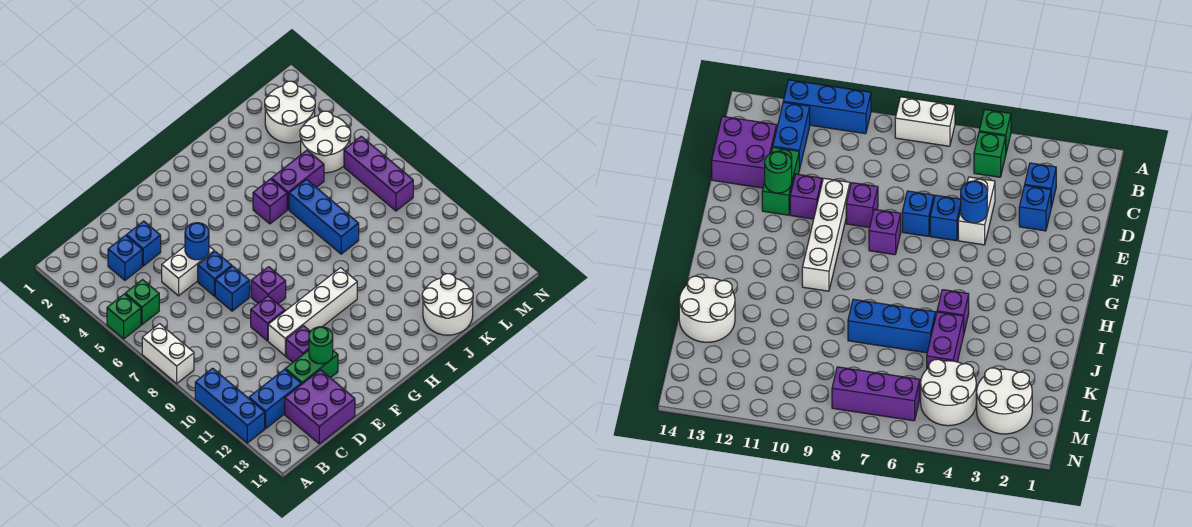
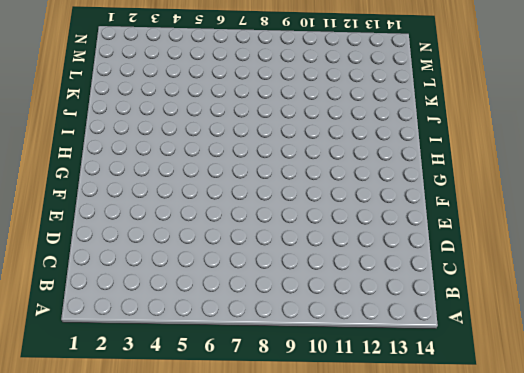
none -> green brick A5 level 1
none -> white brick A7:A8 level 1
none -> blue brick A10:A12 level 1

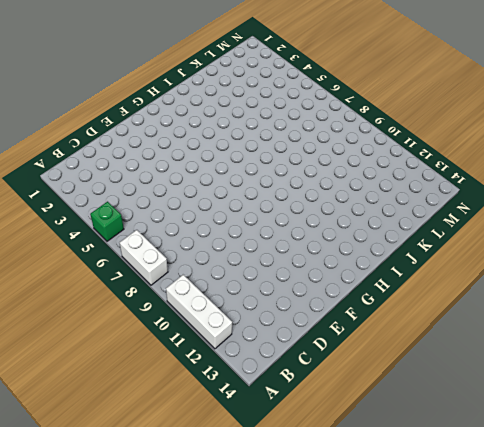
white brick A10:A12 level 1 -> blue brick A10:A12 level 1
none -> green brick B5 level 1
none -> blue brick B12:C12 level 1
none -> blue brick C3 level 1

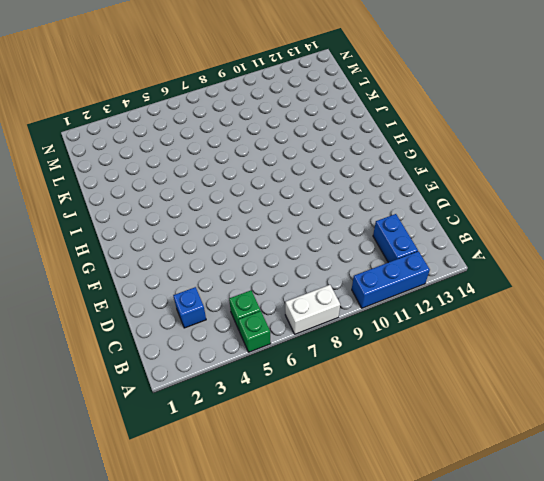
none -> purple brick C13:D14 level 1
none -> blue brick D3 level 1
none -> white brick D5:E5 level 1

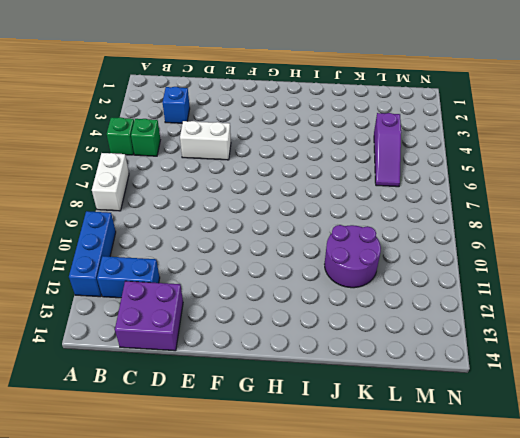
purple round brick J10:K11 level 1 -> none
purple slope L4:L6 level 1 top 4 -> white round brick L4:M5 level 1
none -> blue brick D3 level 1
none -> green brick D12:E12 level 1
none -> blue brick E6 level 1

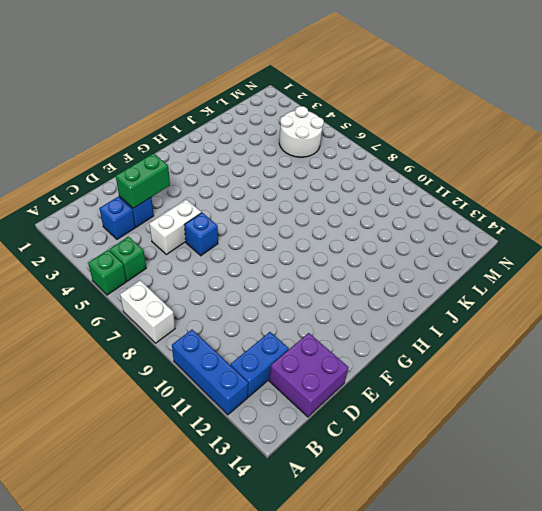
green brick D3:E3 level 2 -> green brick D12:E12 level 1
none -> blue brick E7 level 1
none -> purple brick E9 level 1
none -> white brick E10:H10 level 1

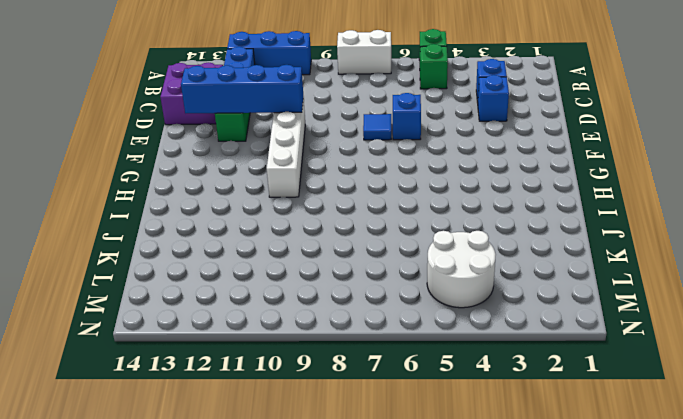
blue tile E7 level 1 -> blue brick E7 level 1
blue brick E10:E13 level 2 -> green round brick E12 level 2
none -> white brick D5:E5 level 1
none -> purple brick E9 level 1
none -> purple brick E11 level 1

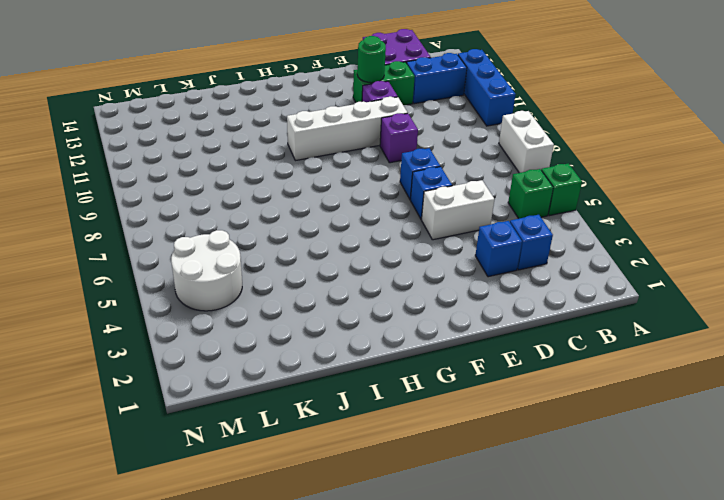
none -> purple brick F8 level 1
none -> purple brick I5 level 1
none -> purple brick J5:K5 level 1

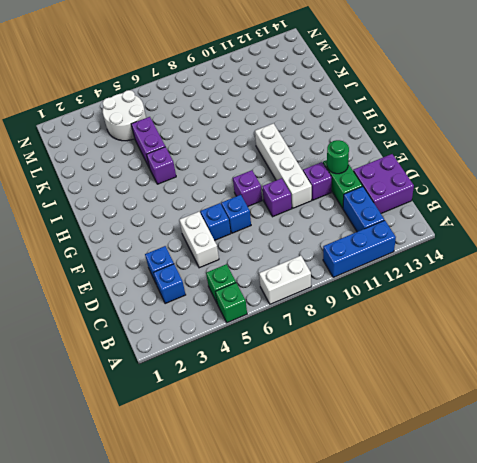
none -> blue brick J6:J8 level 1
none -> white round brick J13:K14 level 1
none -> white round brick L2:M3 level 1

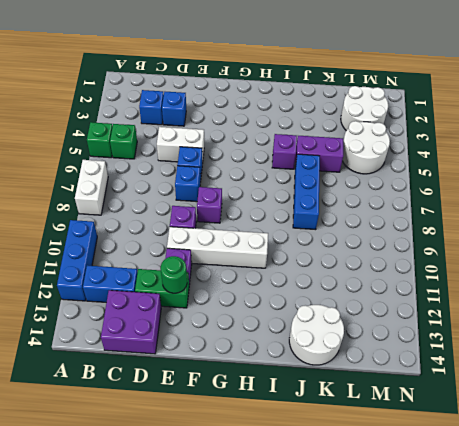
none -> purple brick M6:M8 level 1
none -> blue round brick E5 level 2

